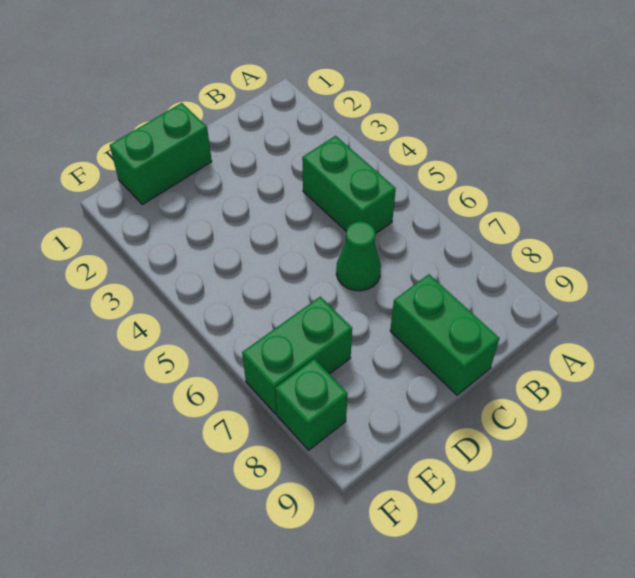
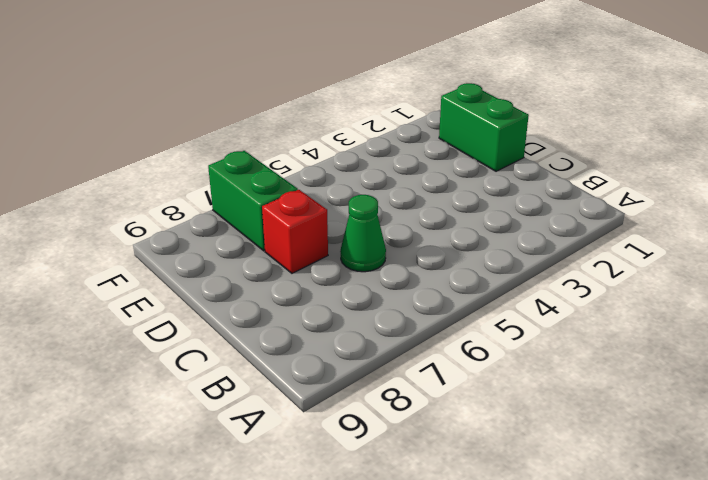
red brick D7 level 1 -> none
none -> green brick B4:B5 level 1
none -> green brick C8:C9 level 1

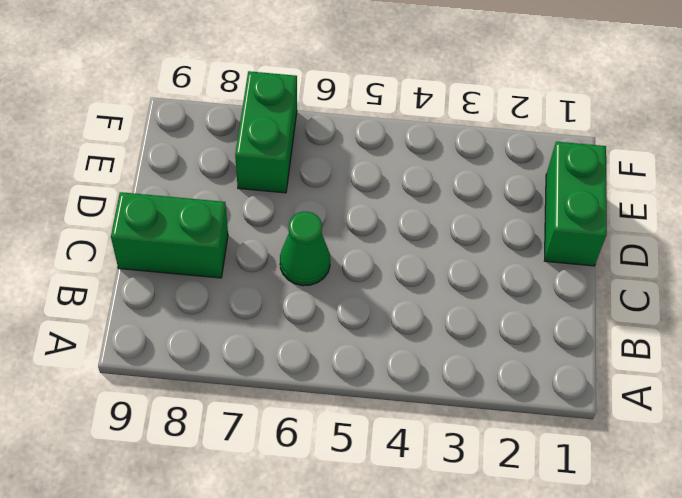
none -> green brick B4:B5 level 1
none -> green brick F8 level 1

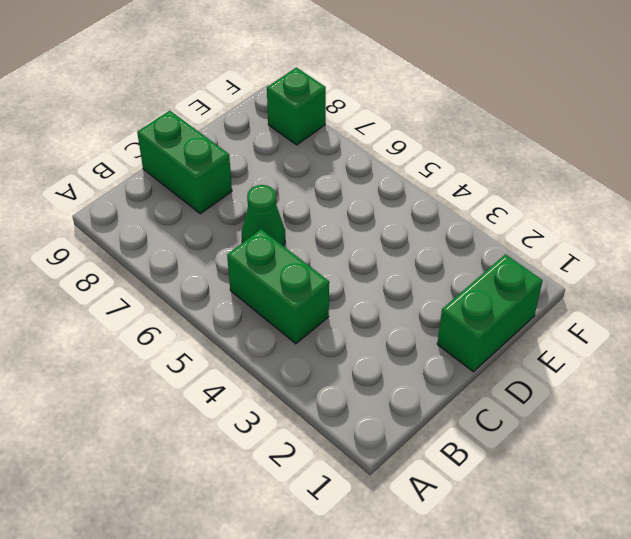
none -> green brick E7:F7 level 1

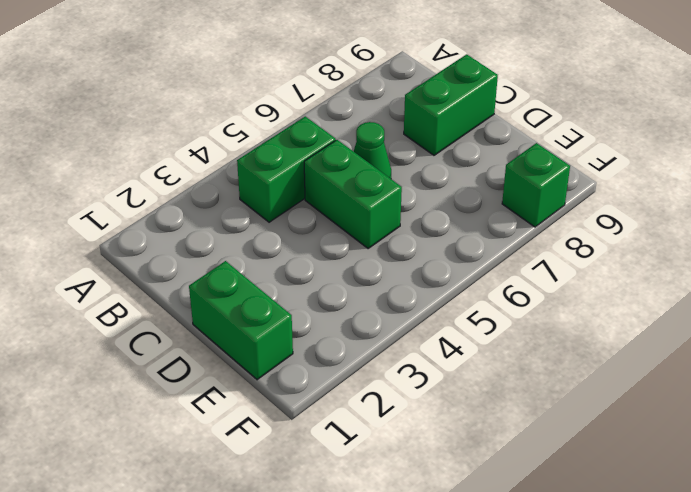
green brick C5:D5 level 1 -> green brick E7:F7 level 1

